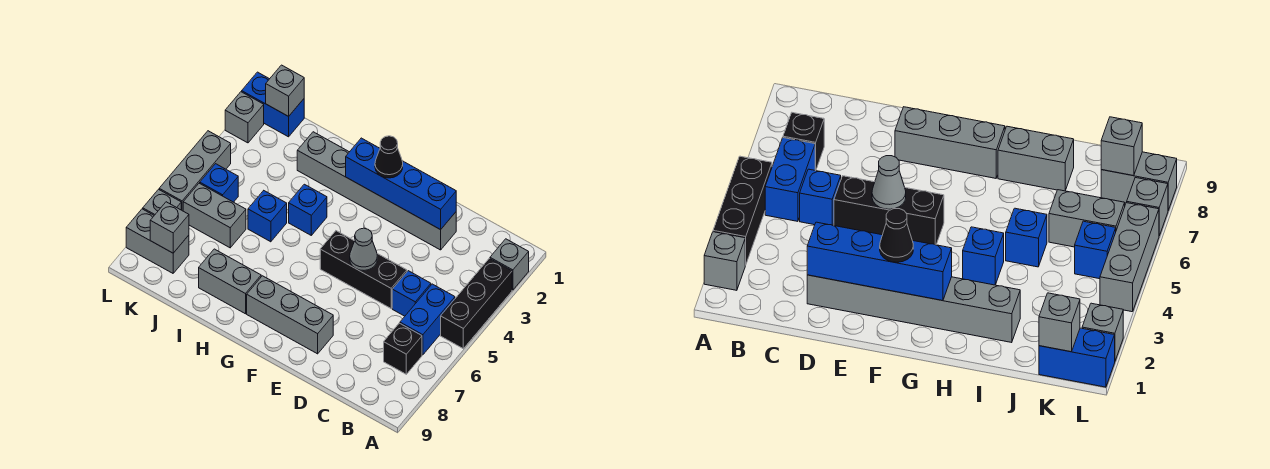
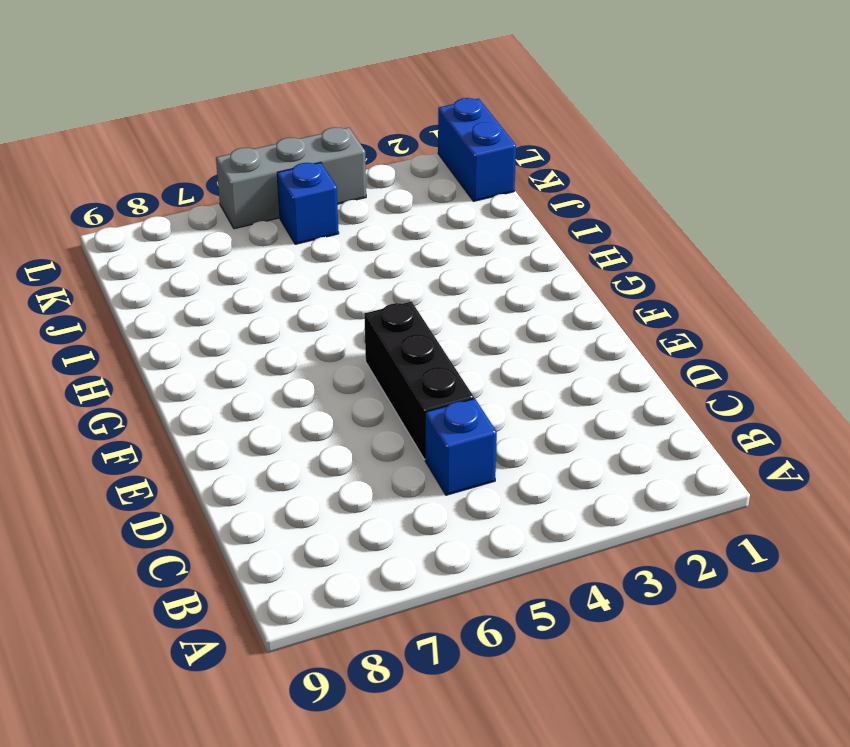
none -> grey brick A2 level 1
none -> black brick A3:A5 level 1
none -> blue brick B5:B6 level 1

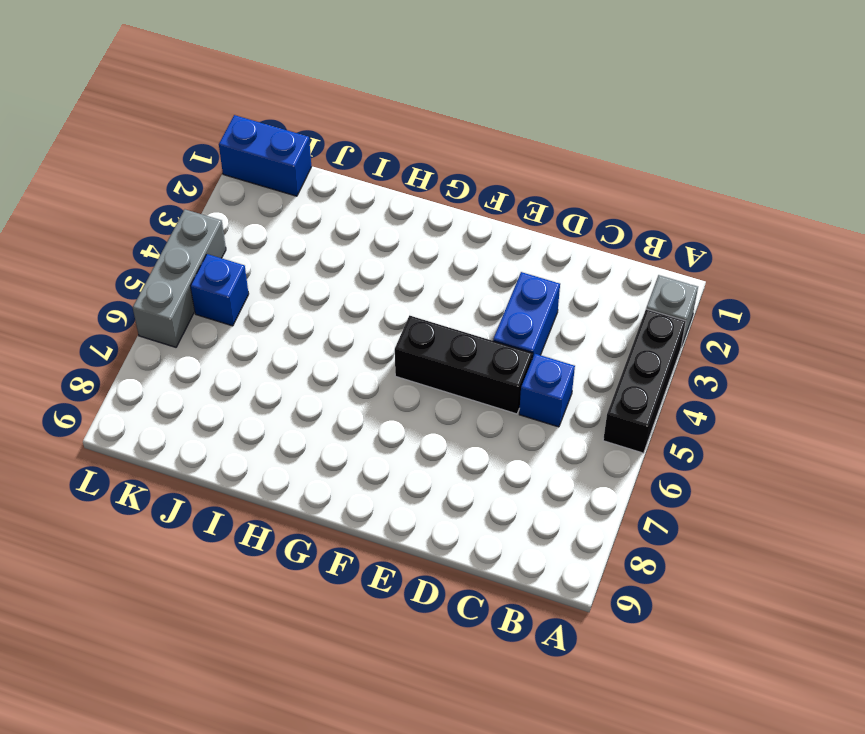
blue brick D3:D4 level 1 -> blue brick B5:B6 level 1
none -> black brick B7 level 1
none -> grey brick D2:I2 level 1
none -> grey brick E8:G8 level 1

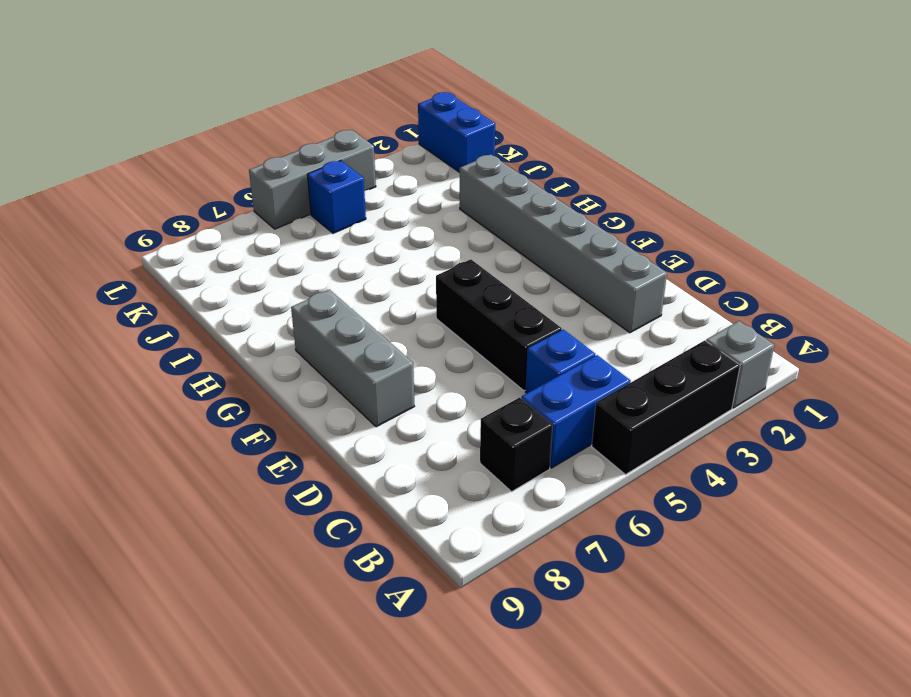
none -> blue brick H4 level 1
none -> grey brick H8:I8 level 1
none -> blue brick I5 level 1

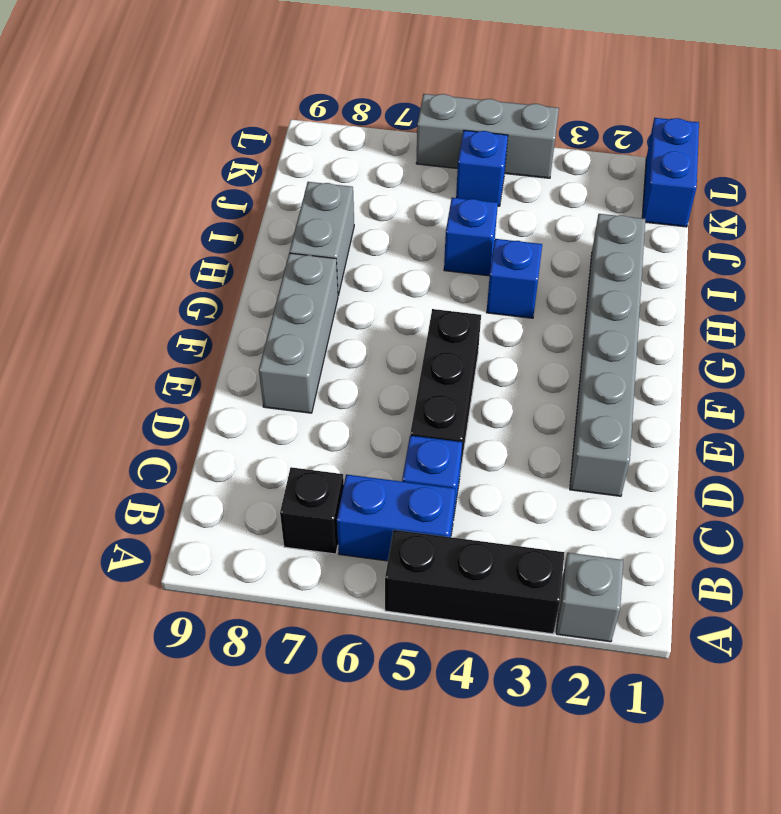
none -> grey brick J6:K6 level 1
none -> grey brick K8:L8 level 1
none -> grey brick L2 level 1

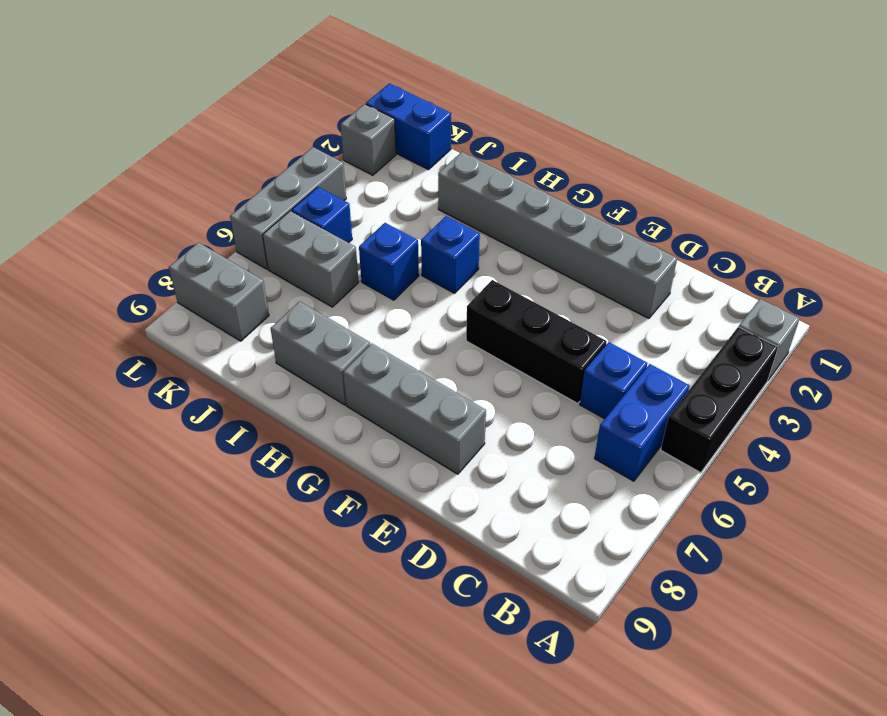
none -> black brick B7 level 1
none -> grey brick L7 level 1
none -> blue brick D2:G2 level 2

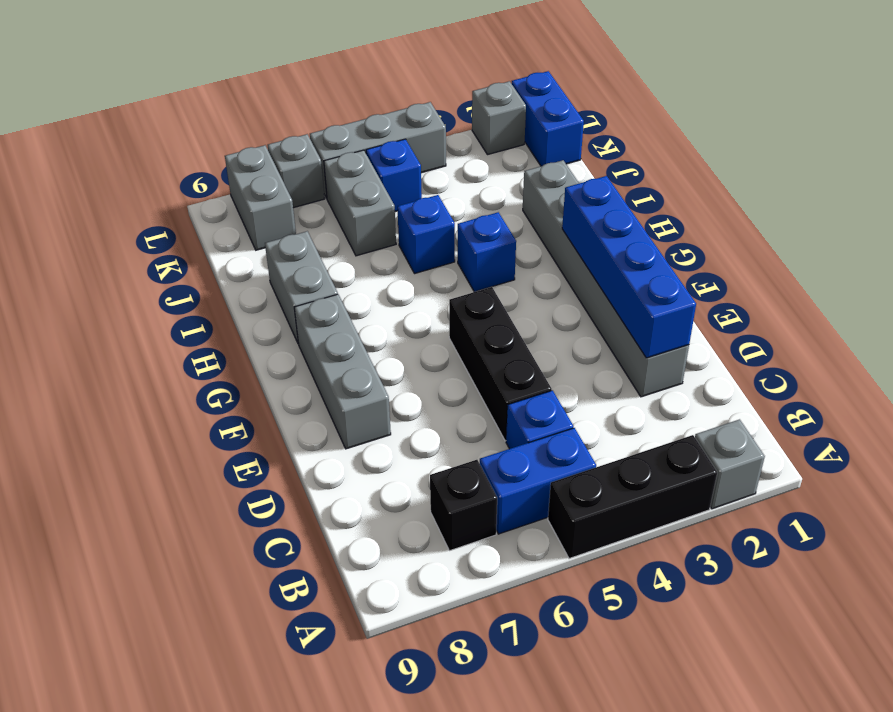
none -> grey cone E5 level 2
none -> grey brick K1 level 2
none -> grey brick K8 level 2

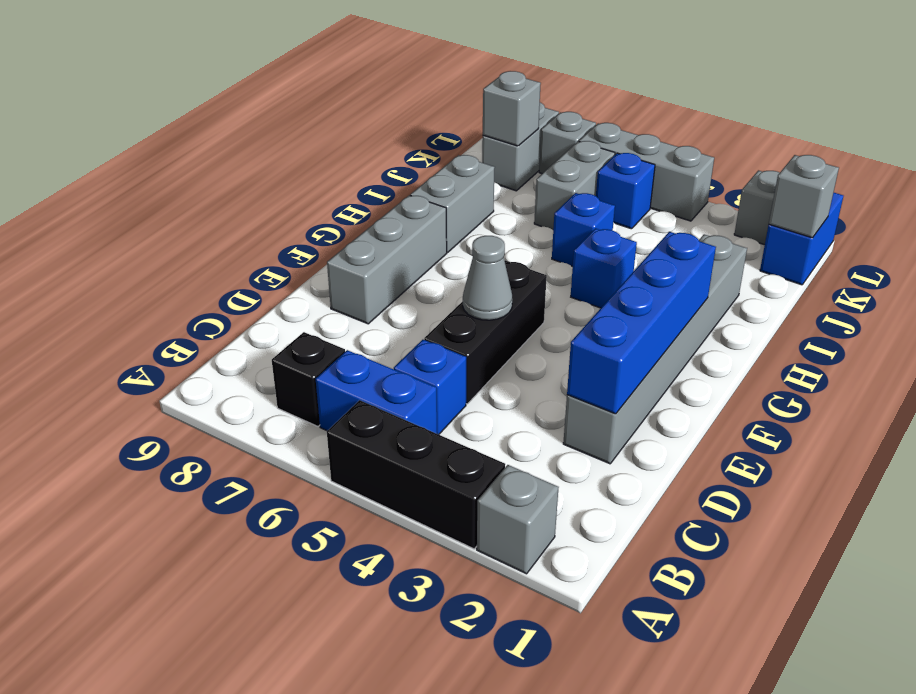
none -> black cone F2 level 3

